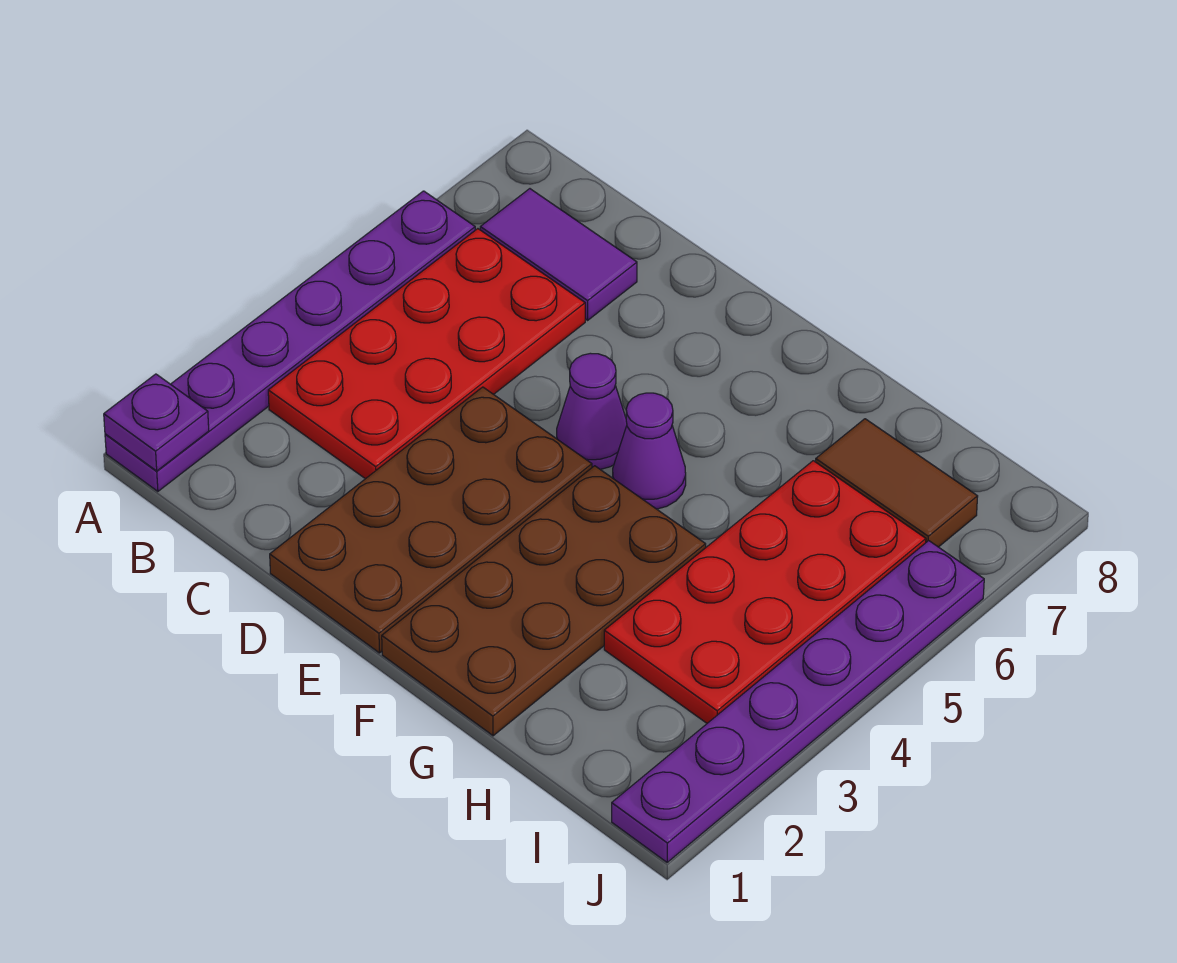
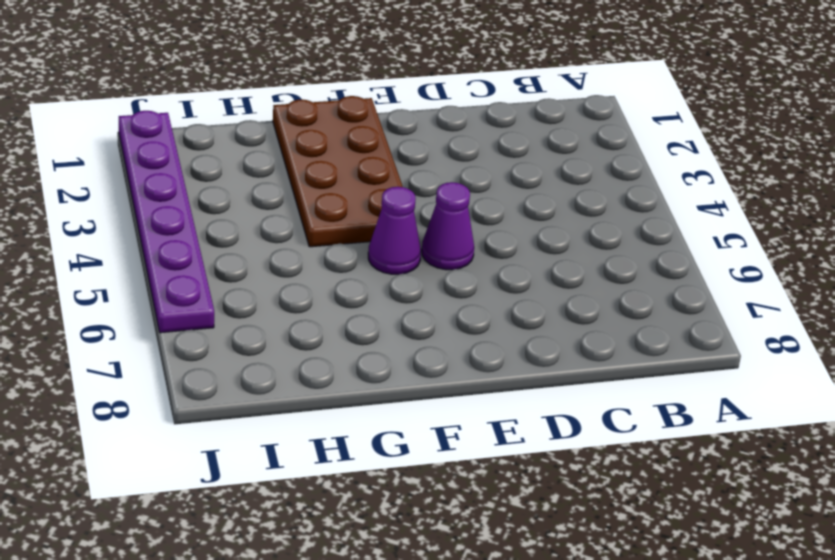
none -> purple plate A1:A6 level 1
none -> red plate B3:C6 level 1

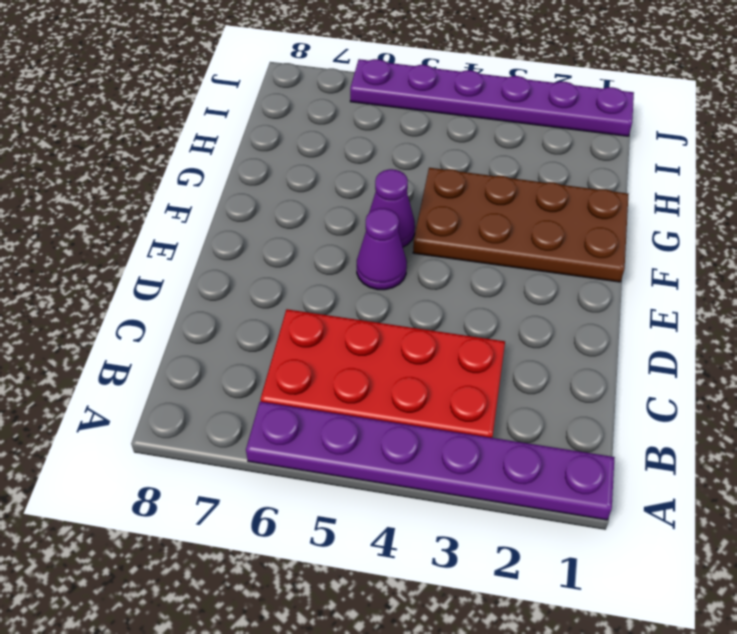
none -> purple tile B7:C7 level 1
none -> brown plate D1:E4 level 1

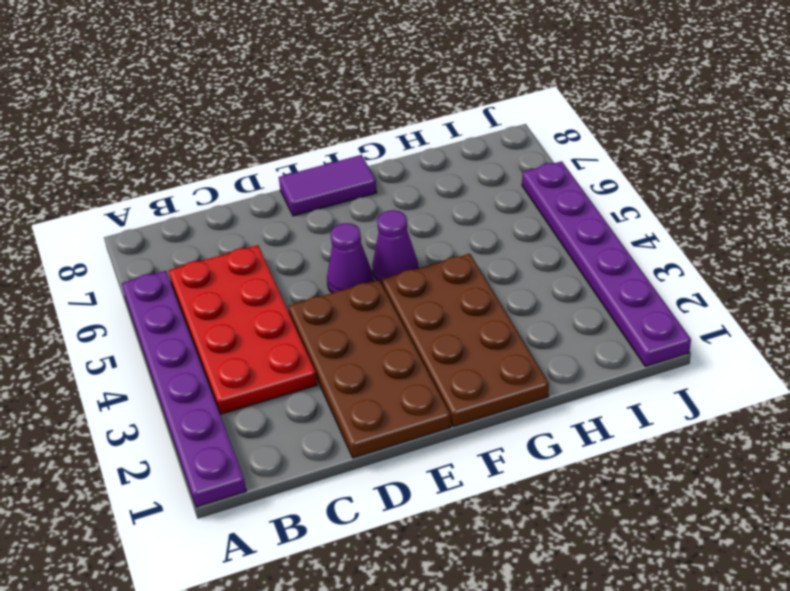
purple tile E8:F8 level 1 -> purple tile B7:C7 level 1
none -> red plate H3:I6 level 1
none -> brown tile H7:I7 level 1

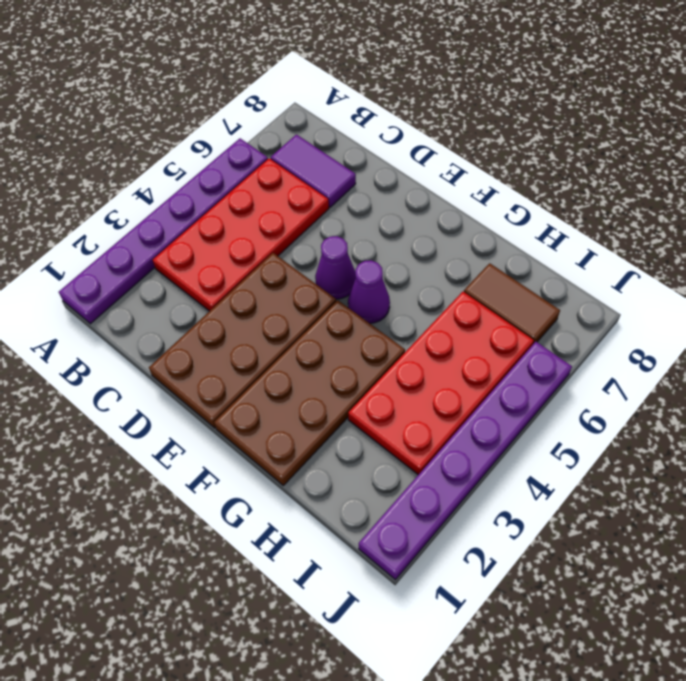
none -> purple plate A1 level 2

